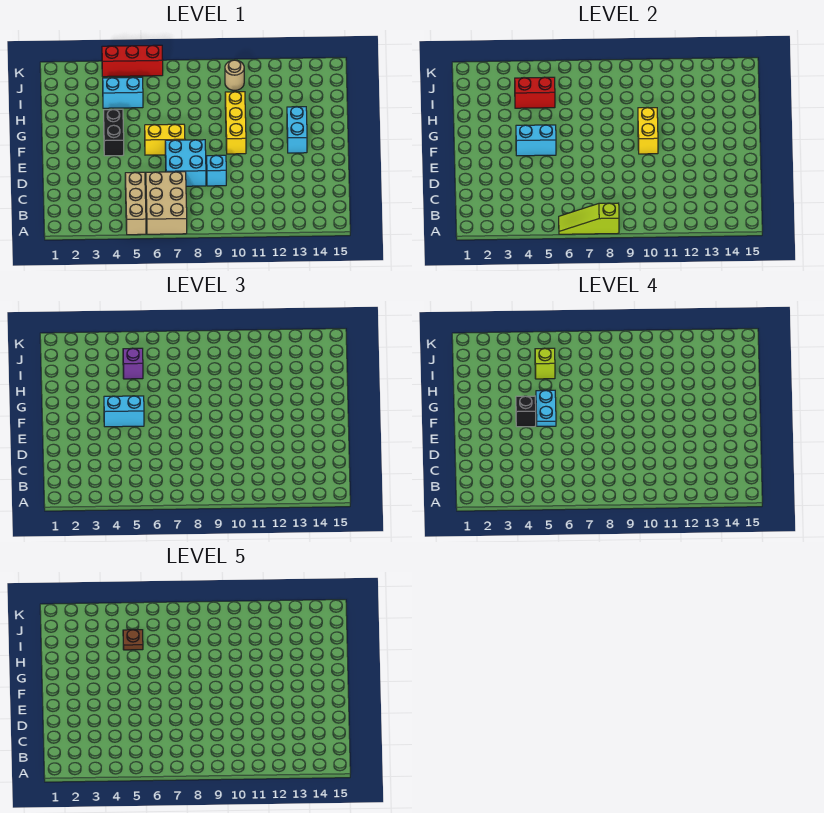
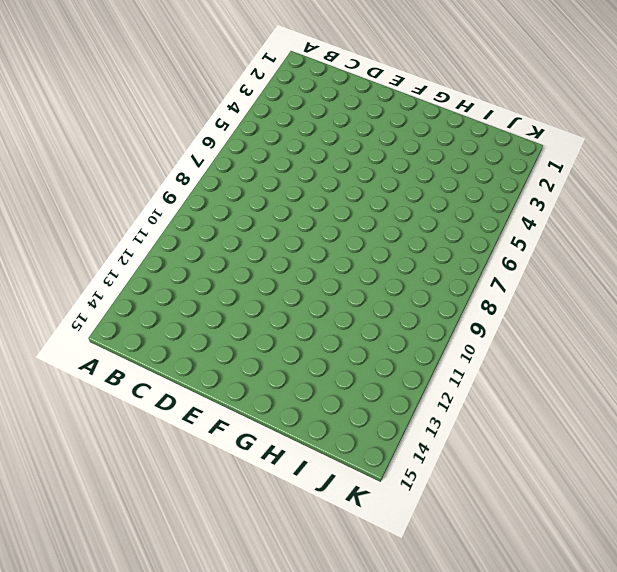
none -> tan brick A5:C5 level 1
none -> tan brick A6:C7 level 1
none -> cyan brick D7:E8 level 1

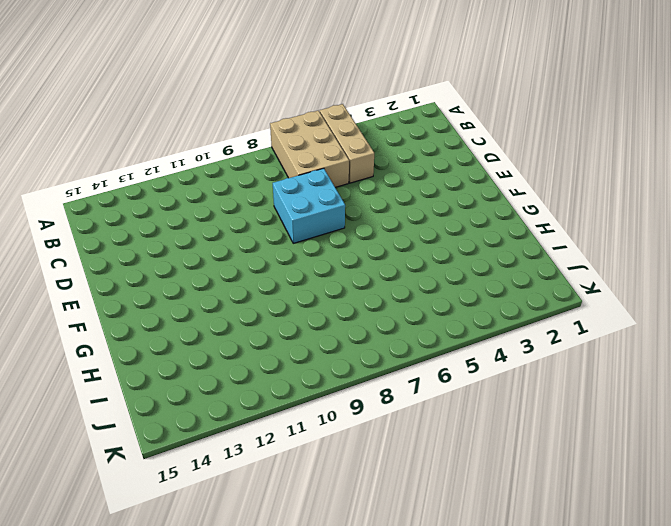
none -> cyan brick D9 level 1
none -> black brick F4:G4 level 1
none -> yellow brick F6:F7 level 1

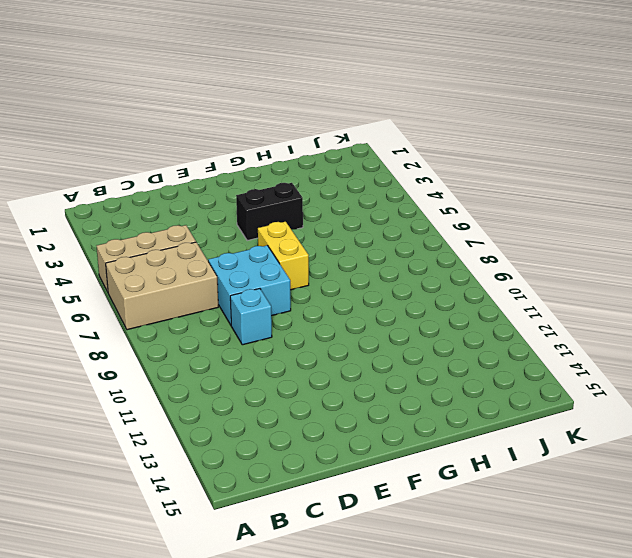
none -> yellow brick F10:H10 level 1
none -> cyan brick F13:G13 level 1
none -> cyan brick I4:I5 level 1

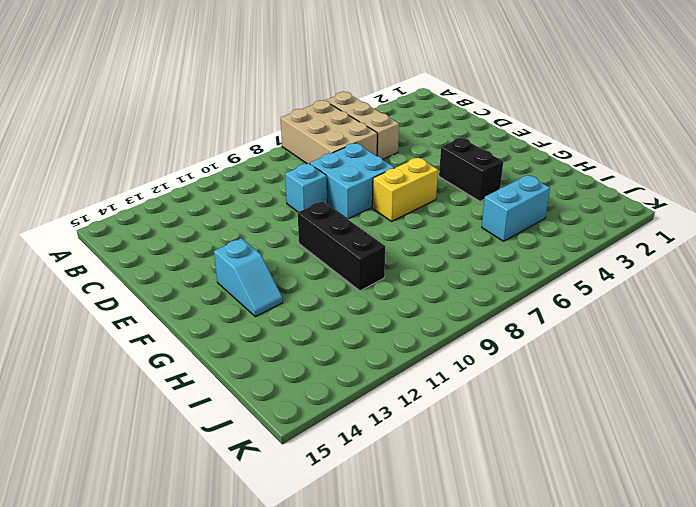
black brick F10:H10 level 1 -> yellow brick F10:H10 level 1
cyan slope F13:G13 level 1 top F -> cyan brick F13:G13 level 1
none -> tan round brick J10 level 1
none -> red brick K4:K6 level 1
none -> lime slope A6:A8 level 2 top 8

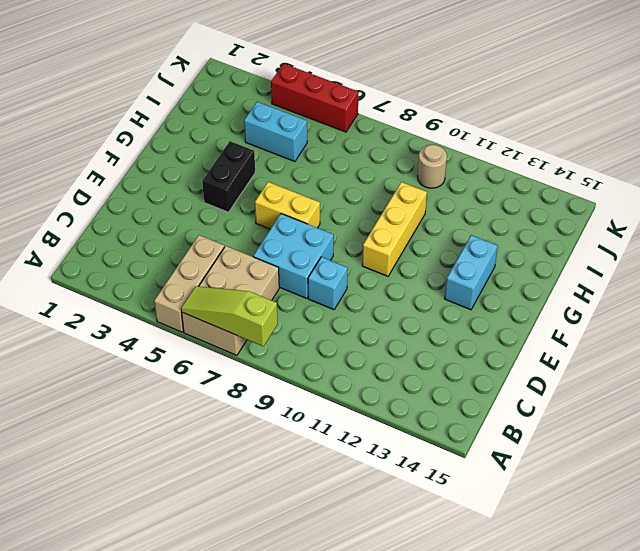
none -> cyan brick F4:F5 level 2
none -> yellow brick F10:G10 level 2
none -> red brick I4:I5 level 2

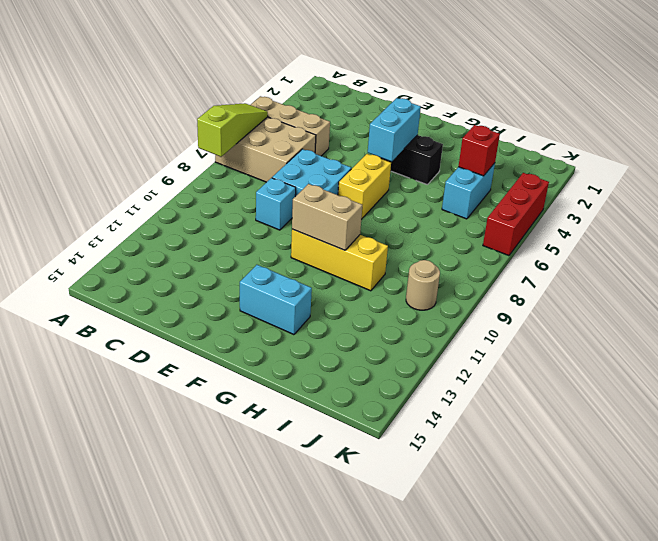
tan brick F10:G10 level 2 -> yellow brick F10:G10 level 2
red brick I4 level 2 -> red brick I4:I5 level 2
none -> cyan brick F4:F5 level 3
none -> purple brick I5 level 3
none -> black brick F4 level 4

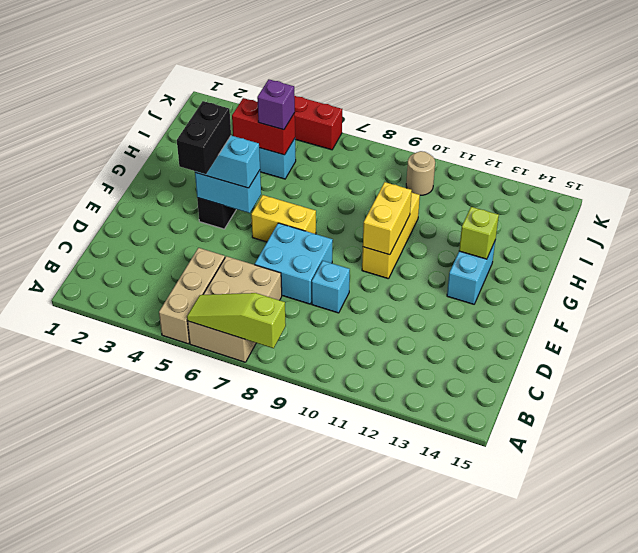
black brick E4:F4 level 4 -> black brick F4 level 4
lime brick G13 level 2 -> lime brick I5 level 4
none -> cyan plate F5:G5 level 4
none -> brown plate I5 level 5

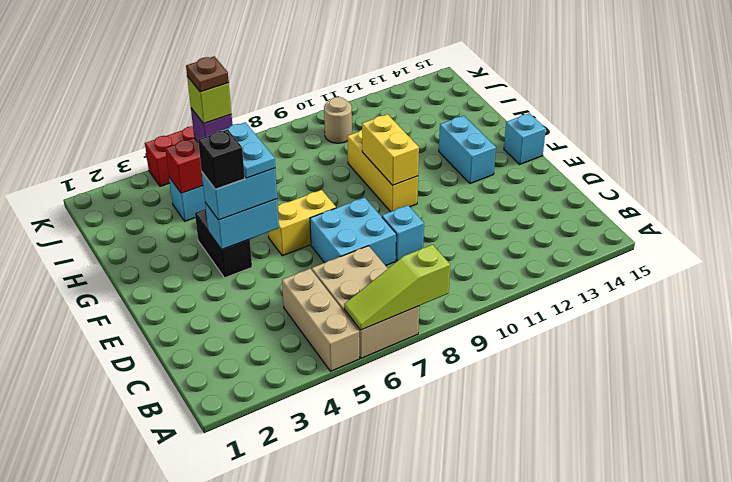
cyan brick F15 level 1 -> none

